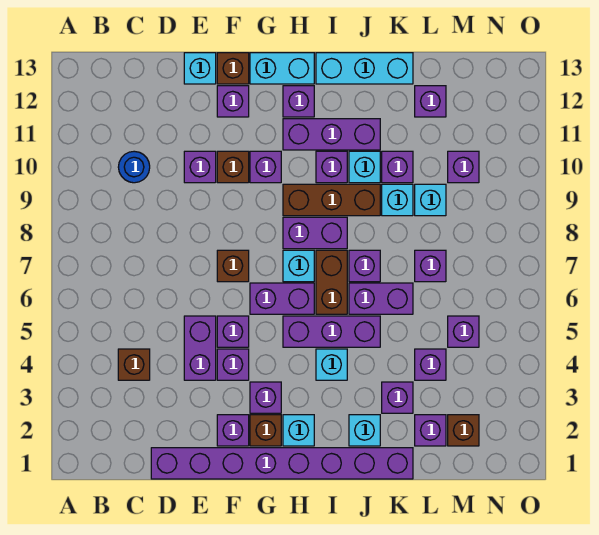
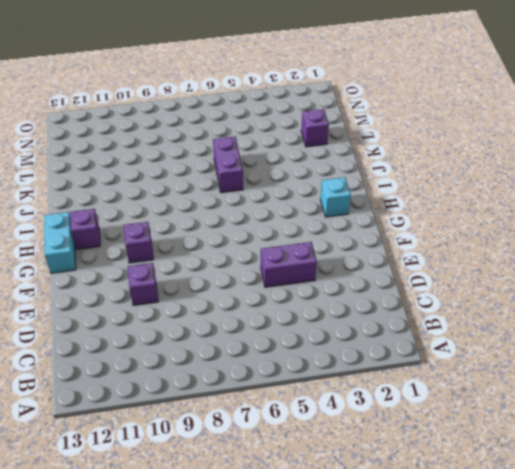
none -> brown brick C4 level 1
none -> blue round brick C10 level 1
none -> purple brick D1:K1 level 1
none -> cyan brick E13 level 1

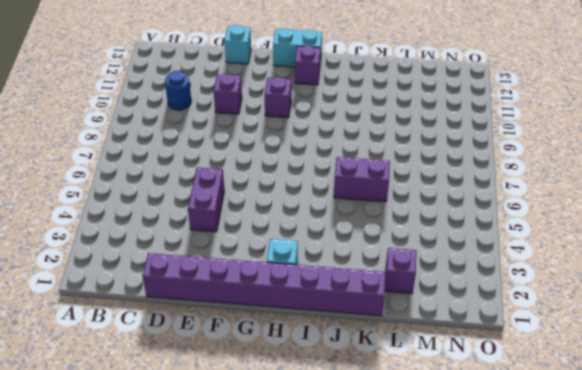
none -> brown brick C4 level 1
none -> purple brick F2 level 1
none -> purple brick F4 level 1
none -> purple brick F5 level 1

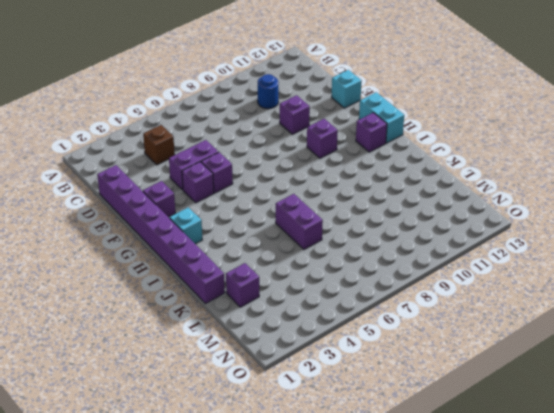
none -> brown brick F7 level 1
none -> brown brick F10 level 1
none -> purple brick F12 level 1
none -> brown brick F13 level 1

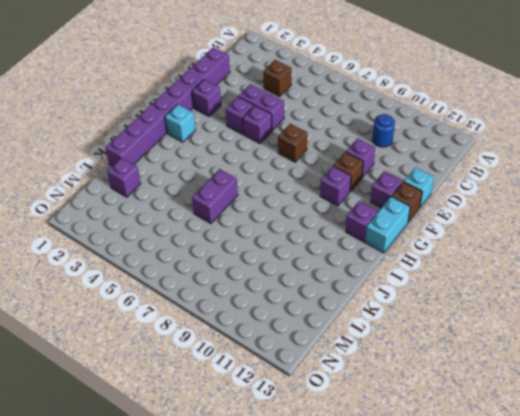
none -> brown brick G2 level 1
none -> purple brick G3 level 1
none -> purple brick G6:H6 level 1
none -> purple brick H5:J5 level 1

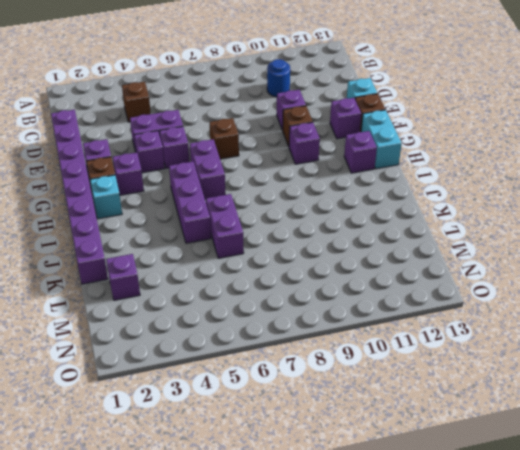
none -> cyan brick H7 level 1
none -> purple brick H8:I8 level 1
none -> brown brick H9:J9 level 1
none -> purple brick H11:J11 level 1

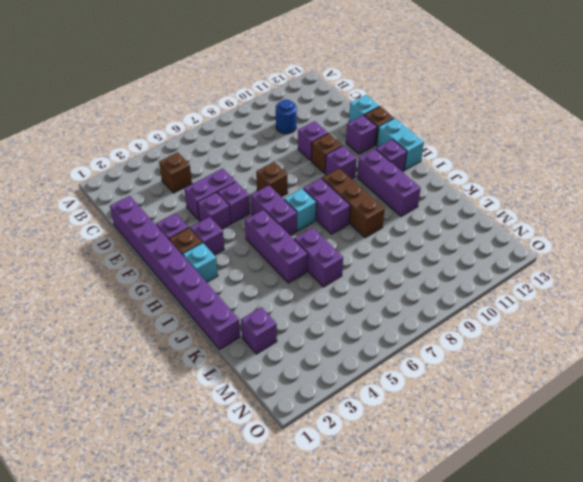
none -> cyan brick I4 level 1
none -> brown brick I6:I7 level 1
none -> purple brick I10 level 1
none -> cyan brick I13:K13 level 1

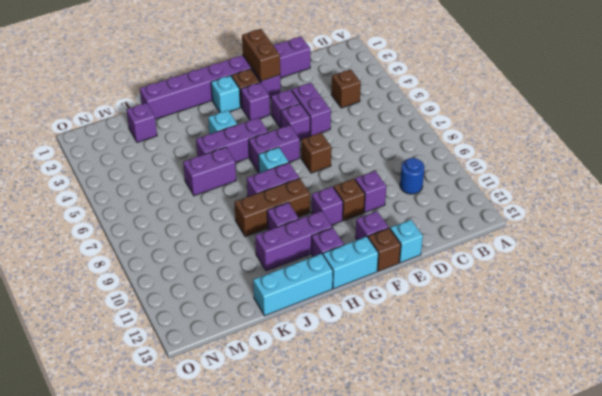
brown brick F1:F2 level 2 -> brown brick I6:I7 level 1
none -> cyan brick J2 level 1
none -> purple brick J7 level 1
none -> cyan brick J10 level 1
none -> purple brick K3 level 1

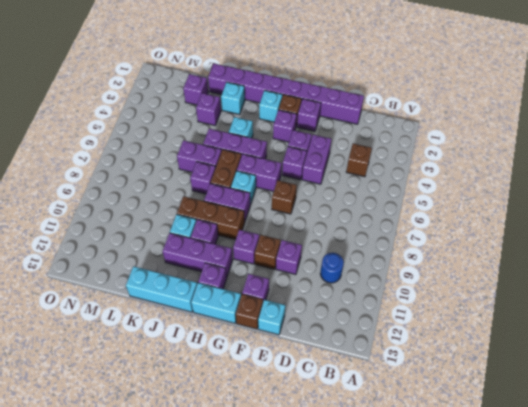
none -> cyan brick K9 level 1
none -> purple brick K10 level 1
none -> purple brick L4 level 1
none -> purple brick L7 level 1

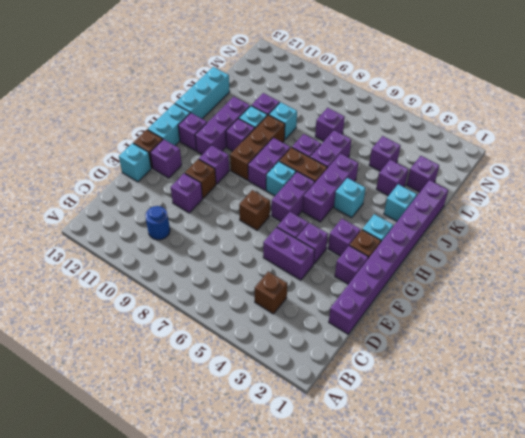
none -> cyan brick L9 level 1
none -> purple brick L12 level 1
none -> brown brick M2 level 1
none -> purple brick M5 level 1

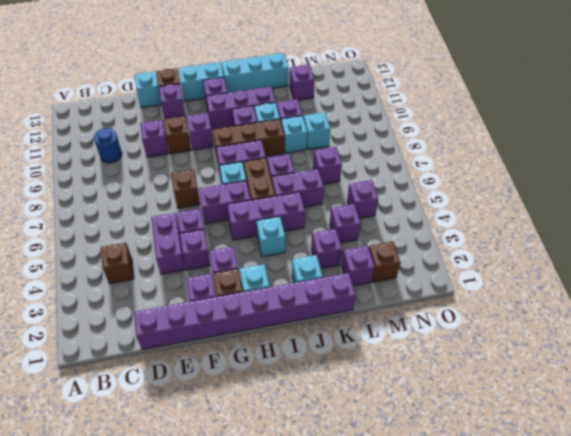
none -> purple brick M10 level 1

